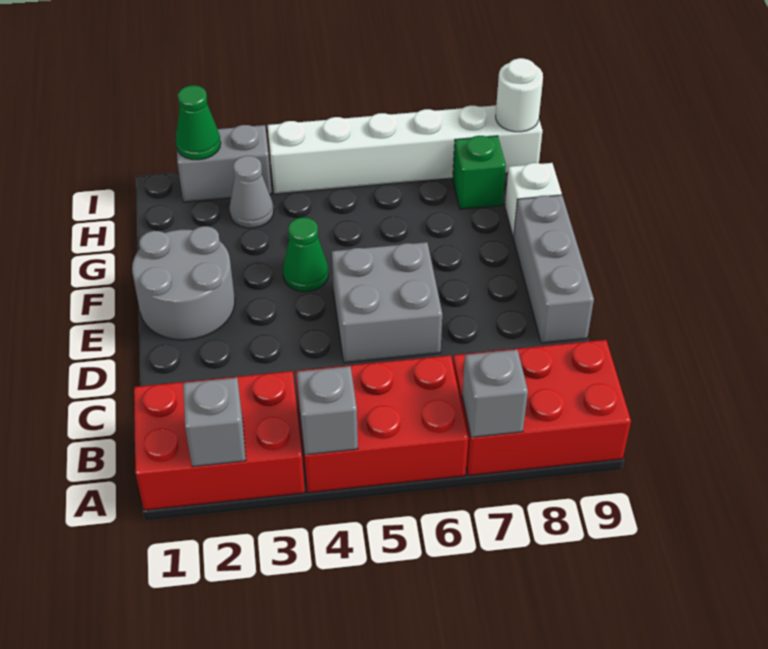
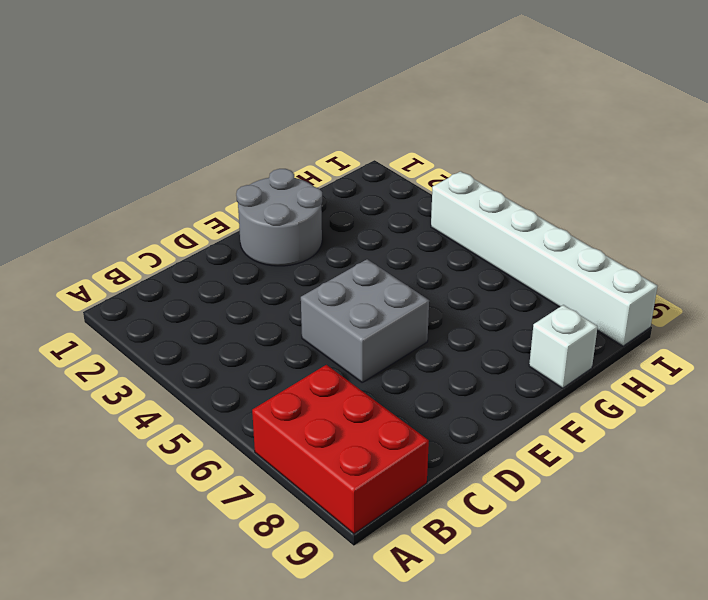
none -> red brick A1:B3 level 1
none -> red brick A4:B6 level 1
none -> grey brick D9:F9 level 1

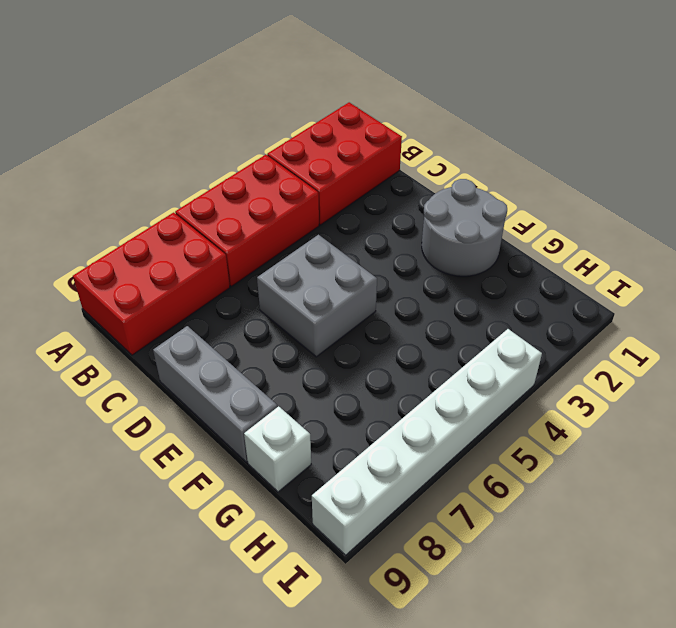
none -> green cone F4 level 1
none -> grey cone H3 level 1
none -> green brick H8 level 1

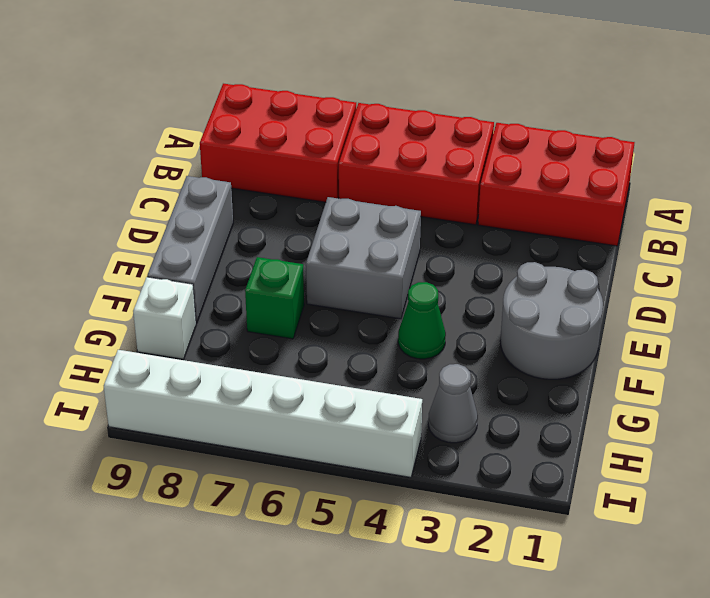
green brick F7 level 1 -> green brick H8 level 1
none -> grey brick I2:I3 level 1
none -> grey brick A2 level 2
none -> grey brick A4 level 2

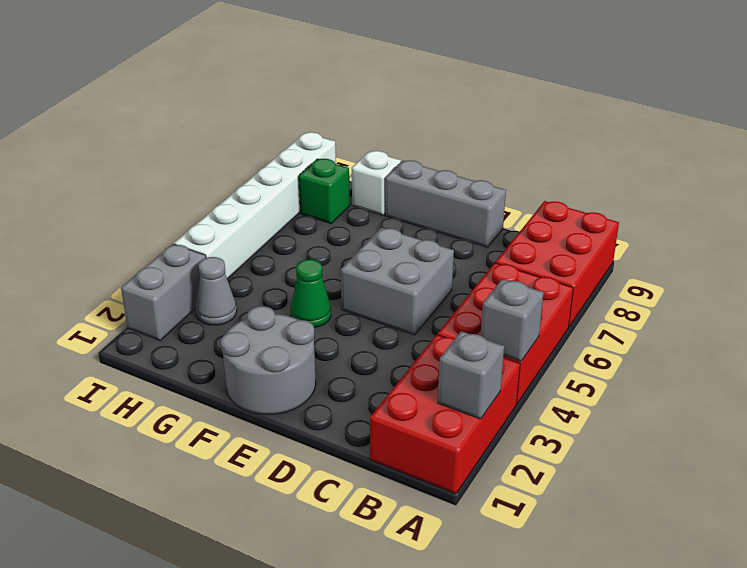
none -> grey brick A7 level 2
none -> green cone I2 level 2
none -> white round brick I9 level 2

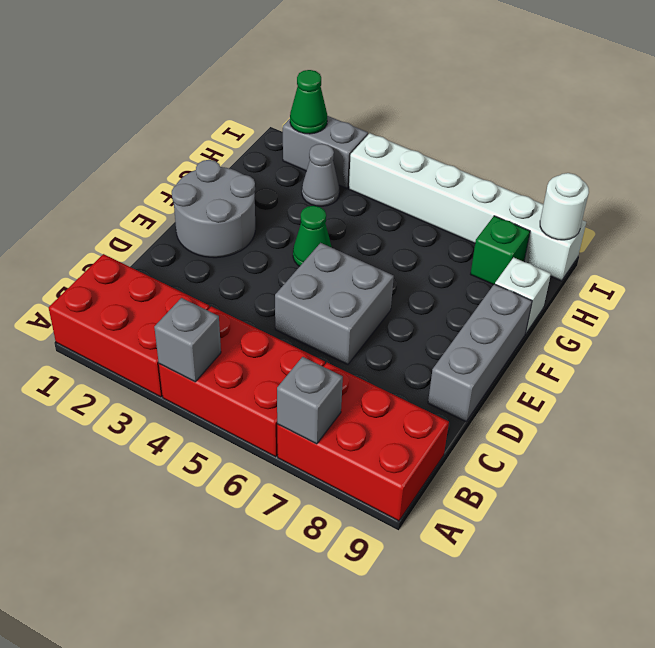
none -> grey brick A2 level 2

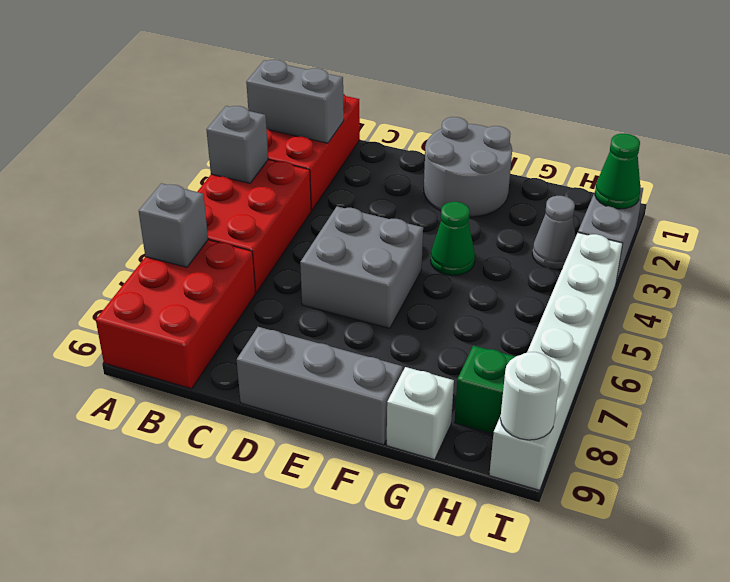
grey brick A2:B2 level 2 -> grey brick A2 level 2

